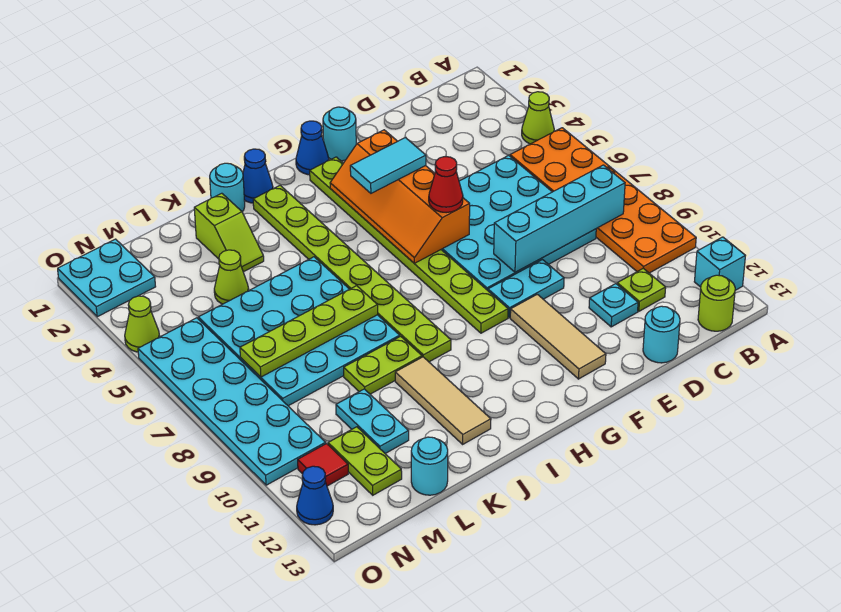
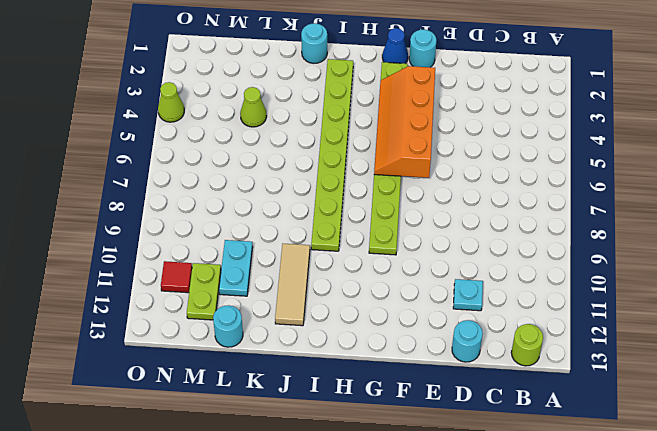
none -> lime cone A4 level 1
none -> orange plate A5:B10 level 1
none -> cyan brick A12 level 1
none -> cyan plate C5:F8 level 1

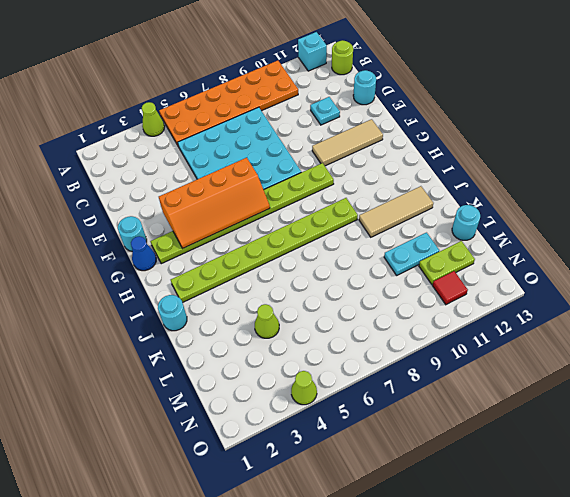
none -> lime plate C11 level 1
none -> cyan plate E9:F9 level 1
none -> blue cone I1 level 1
none -> cyan plate J5:M8 level 1

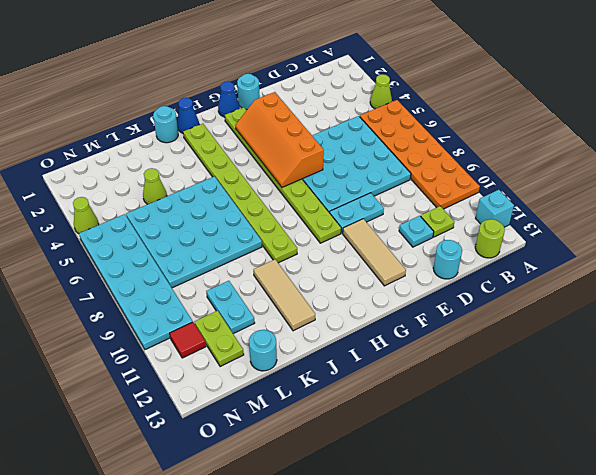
none -> lime plate J9:K9 level 1
none -> lime slope K2:K3 level 1 top 2
none -> cyan plate N1:O2 level 1
none -> blue cone O12 level 1

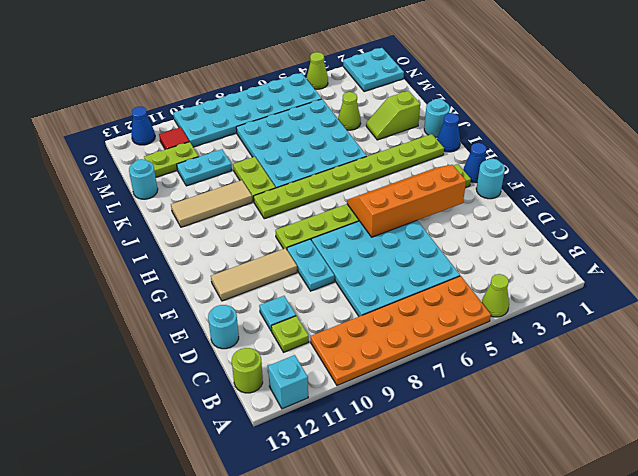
none -> cyan brick B8:E8 level 2
none -> lime plate J7:M7 level 2
none -> cyan tile F4:G4 level 3
none -> red cone F6 level 3

